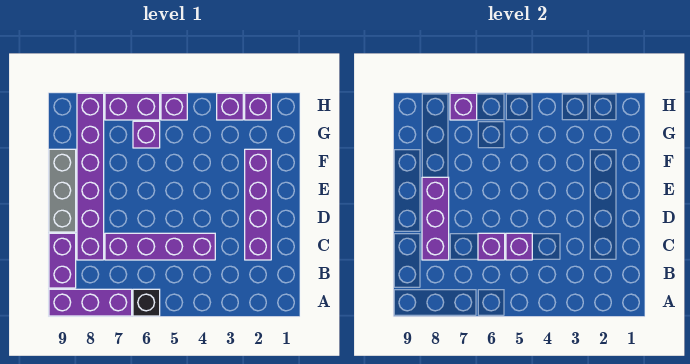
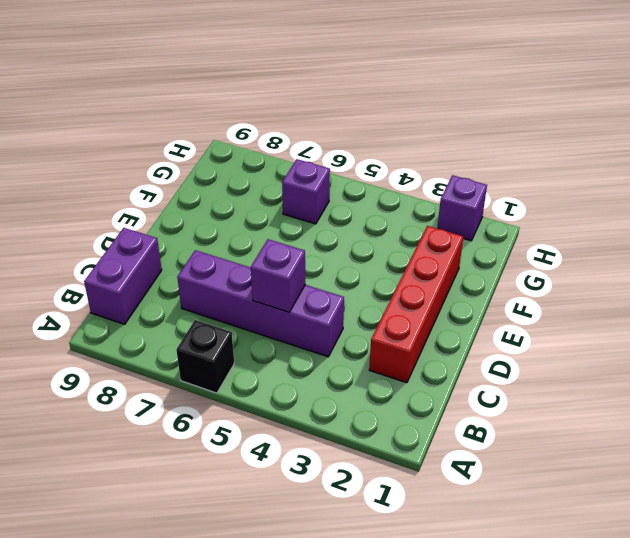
red brick C2:F2 level 1 -> purple brick C2:F2 level 1
none -> purple brick A7:A9 level 1
none -> purple brick C8:H8 level 1
none -> grey brick D9:F9 level 1

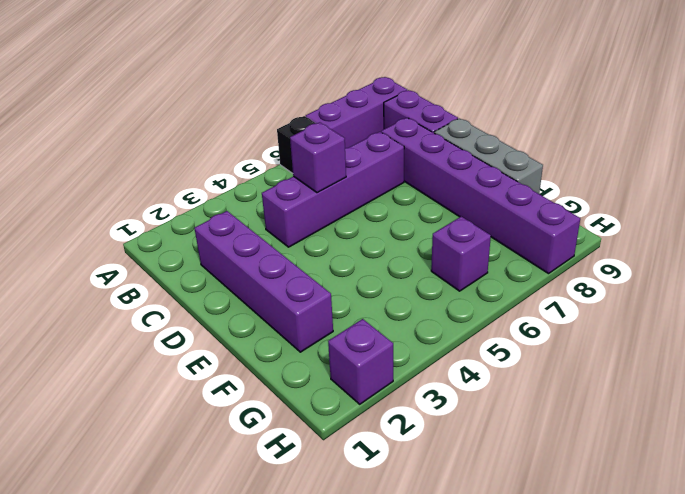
none -> purple brick H3 level 1
none -> purple brick H5 level 1
none -> purple brick H6:H7 level 1

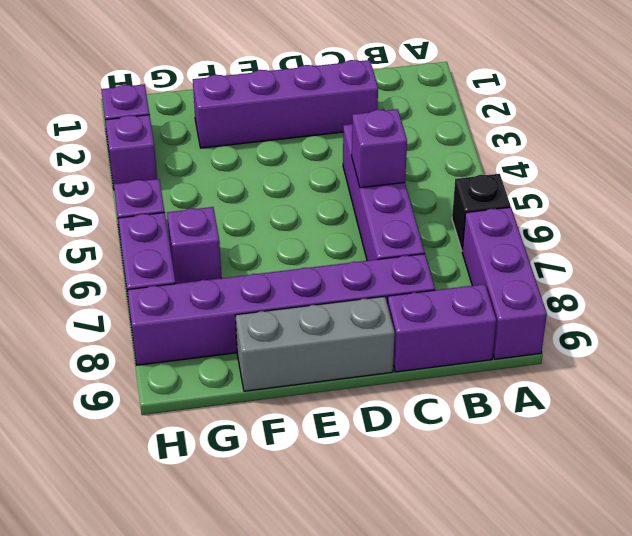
none -> purple brick C6 level 2
none -> purple brick C8:E8 level 2
none -> purple brick H7 level 2

